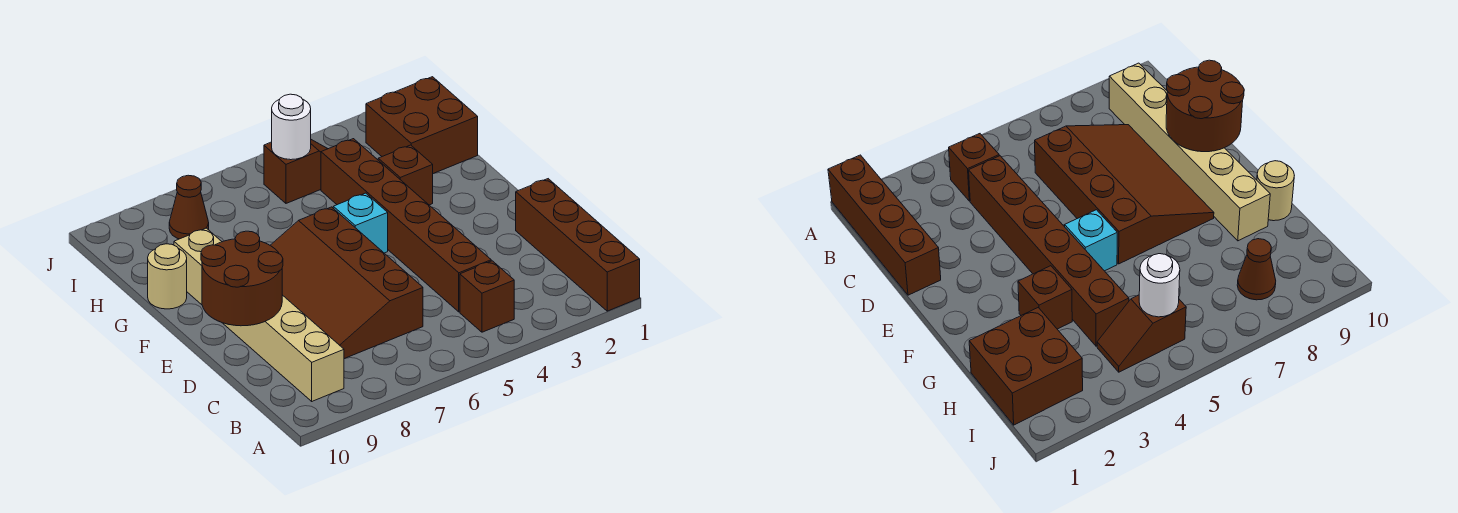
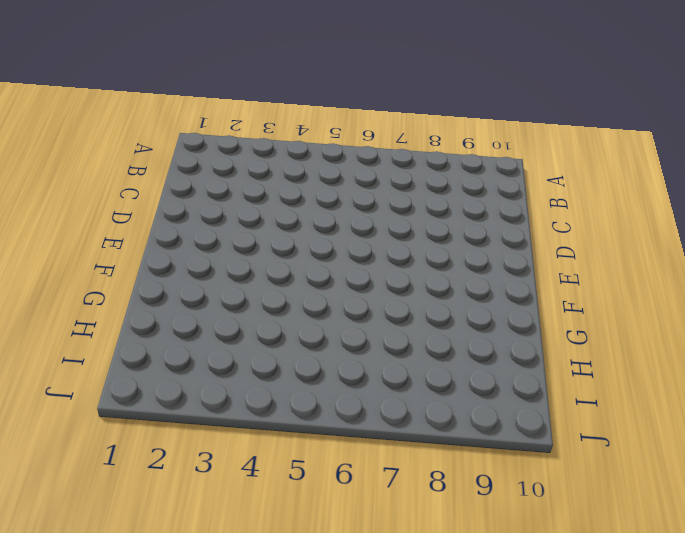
none -> brown brick A1:D1 level 1
none -> brown brick B4 level 1
none -> tan brick B9:G9 level 1

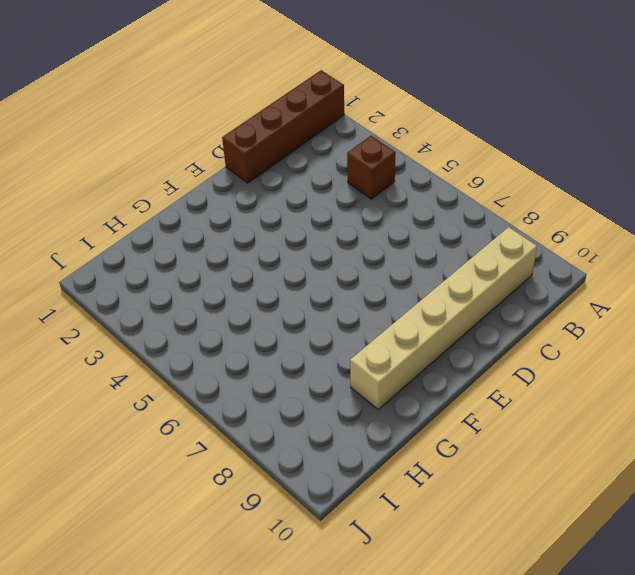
none -> brown brick C4:H4 level 1
none -> brown slope C6:F8 level 1 top 6
none -> cyan brick F5 level 1

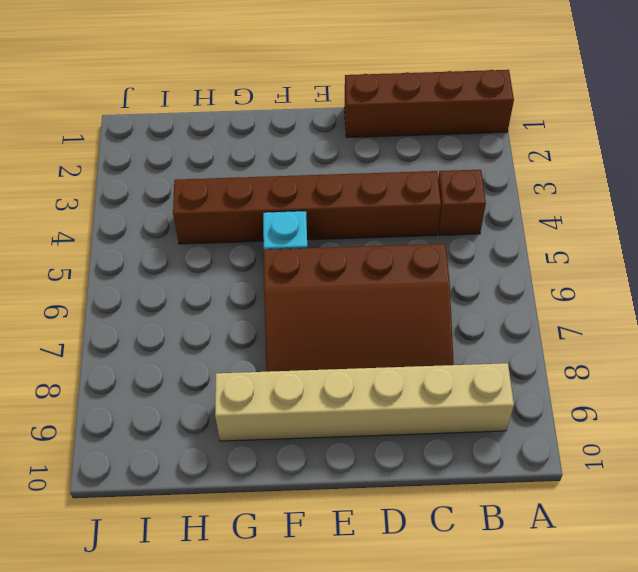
none -> brown brick G3 level 1
none -> tan round brick G10 level 1
none -> brown brick H1:I2 level 1

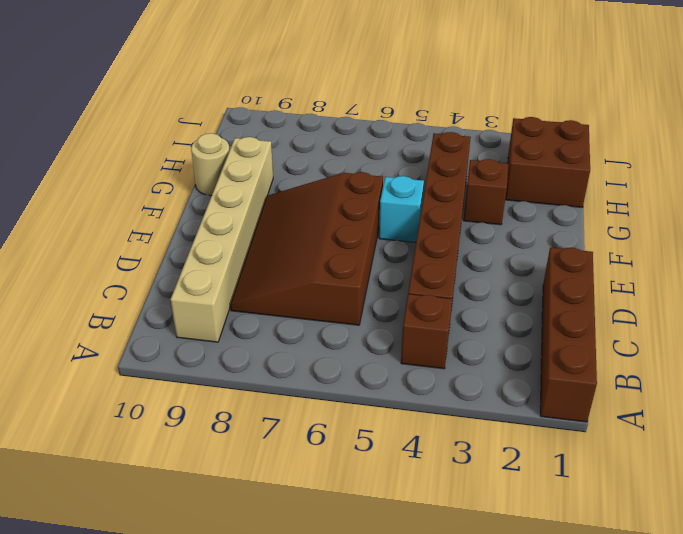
none -> brown slope I4:I5 level 1 top 5
none -> brown cone I8 level 1
none -> brown round brick D9:E10 level 2

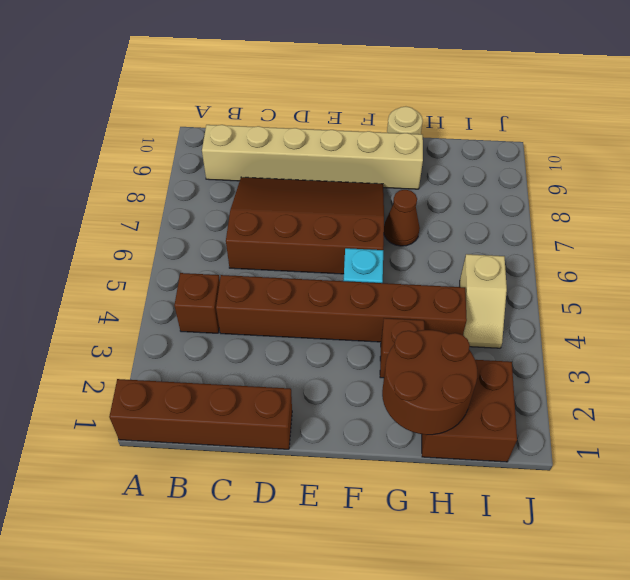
brown round brick G1:H2 level 2 -> brown round brick D9:E10 level 2
brown cone G7 level 1 -> brown cone I8 level 1
tan slope I4:I5 level 1 top 5 -> brown slope I4:I5 level 1 top 5
none -> white round brick I5 level 2

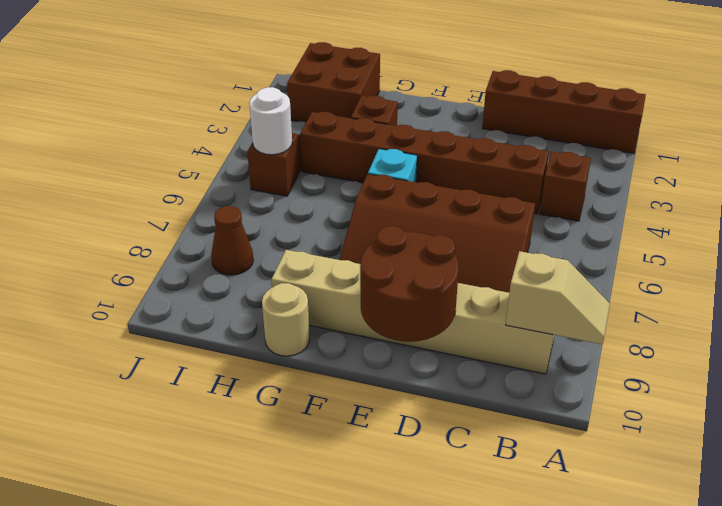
tan slope A9:B9 level 2 top B -> none

